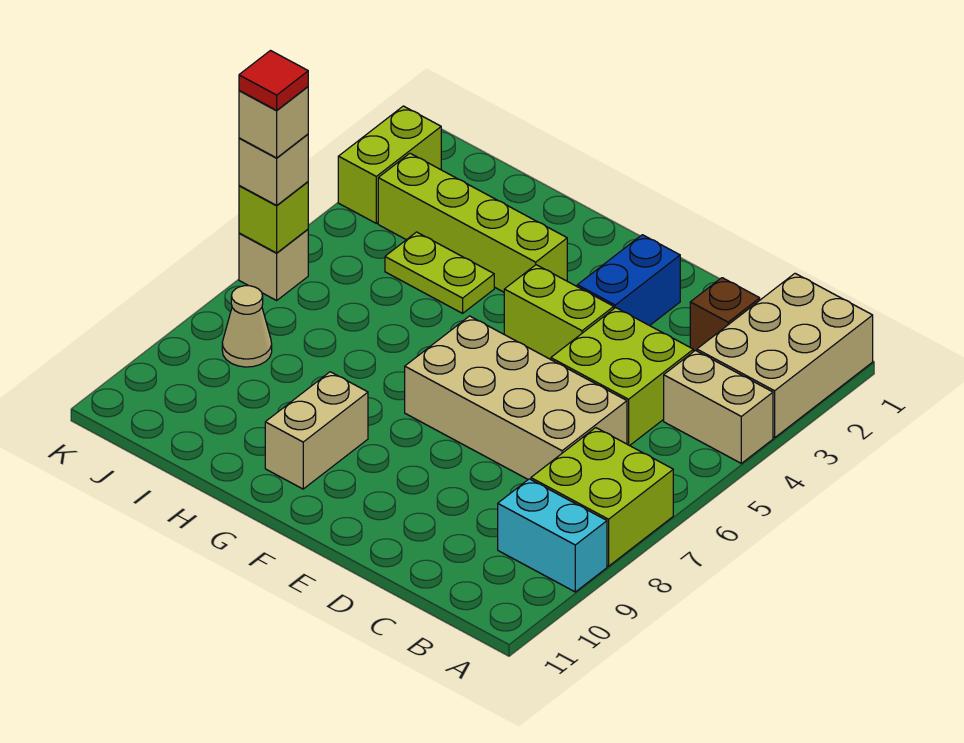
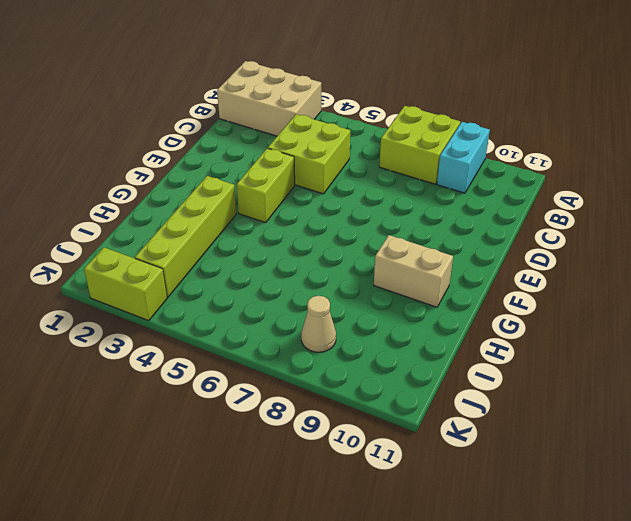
none -> tan brick A4:B4 level 1
none -> brown brick C2 level 1
none -> tan brick C6:F7 level 1

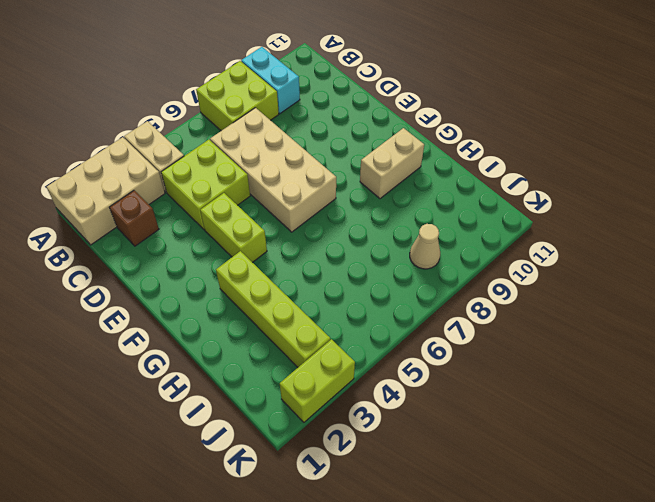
none -> blue brick E2:E3 level 1
none -> lime plate H4:I4 level 1
none -> tan brick K6 level 1

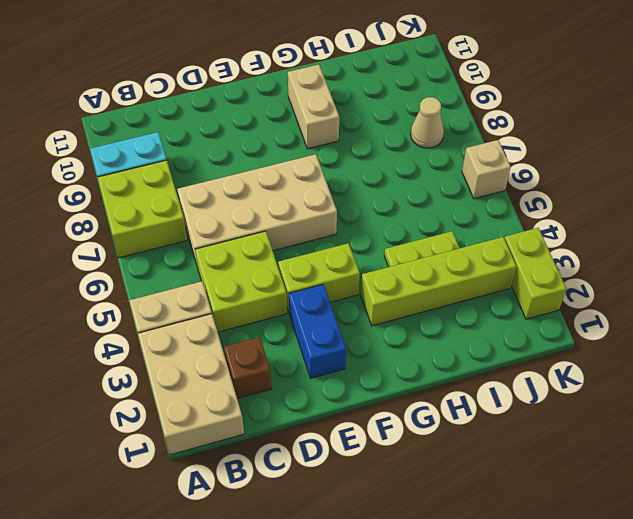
none -> lime brick K6 level 2
none -> tan brick K6 level 3
none -> tan brick K6 level 4

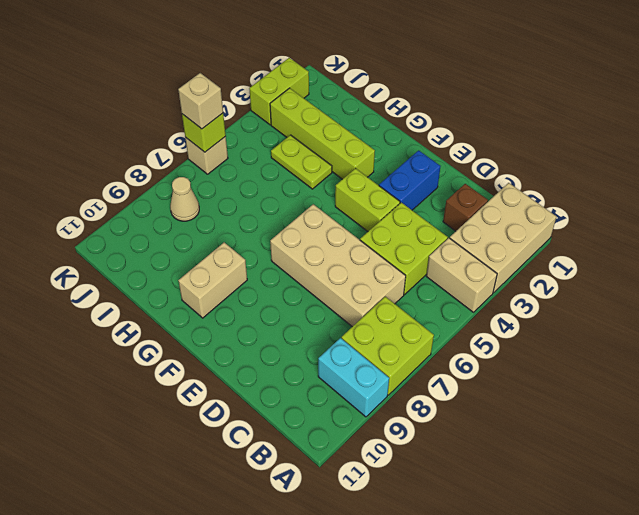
none -> tan brick K6 level 4
none -> red tile K6 level 5

